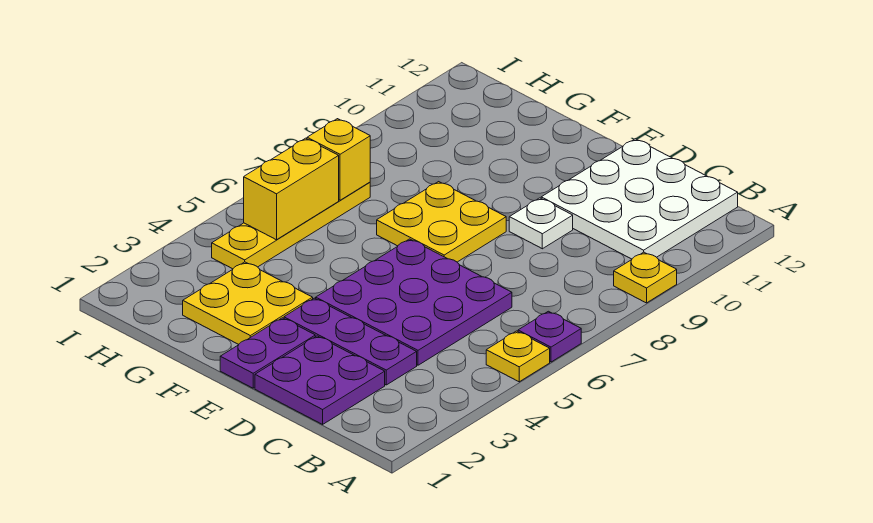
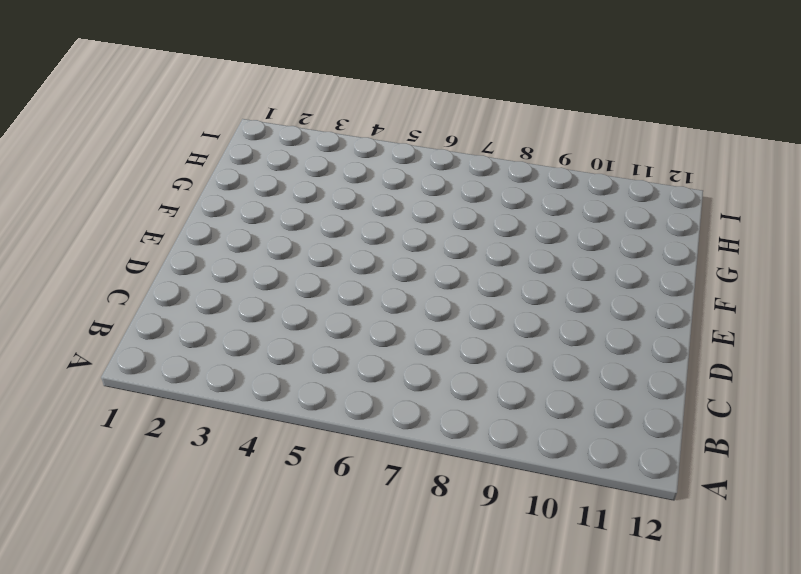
none -> yellow plate A5 level 1
none -> purple plate A6 level 1
none -> yellow plate A9 level 1

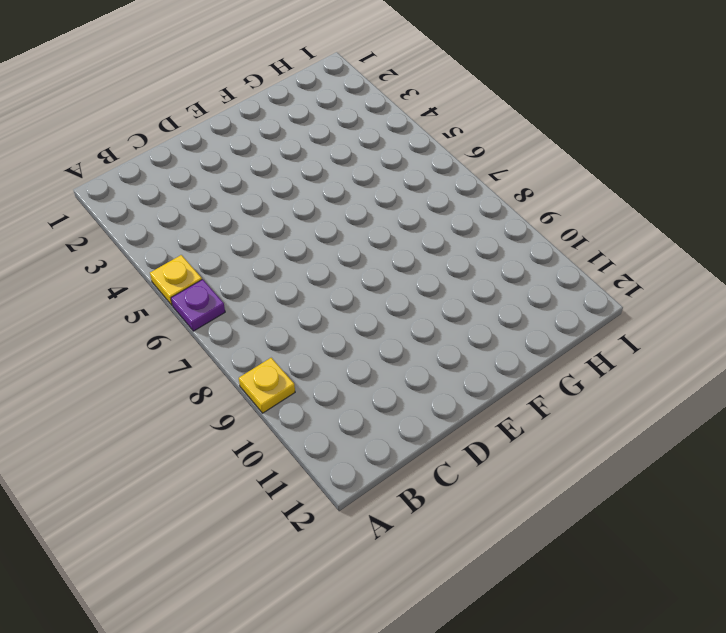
none -> white plate B10:D12 level 1
none -> purple plate C1:D2 level 1
none -> purple plate C3:E3 level 1

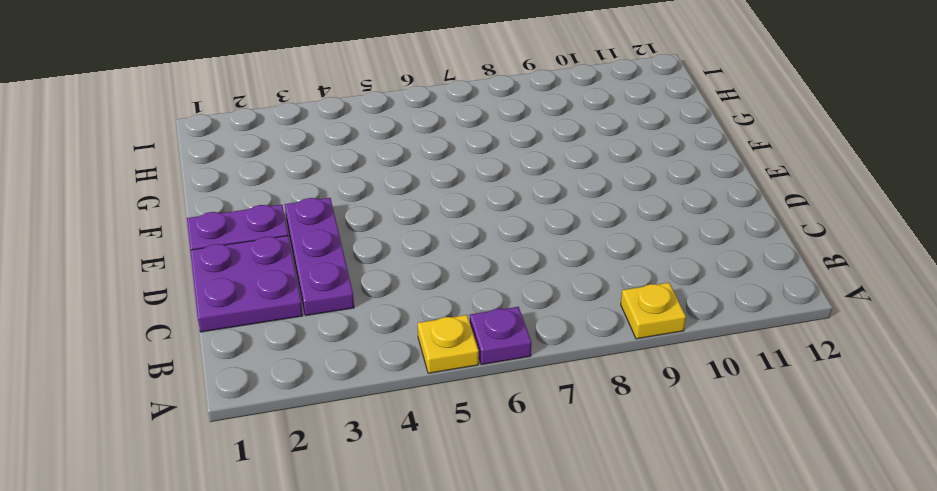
none -> white plate B10:D12 level 1
none -> purple plate C4:E6 level 1
none -> white plate D9 level 1

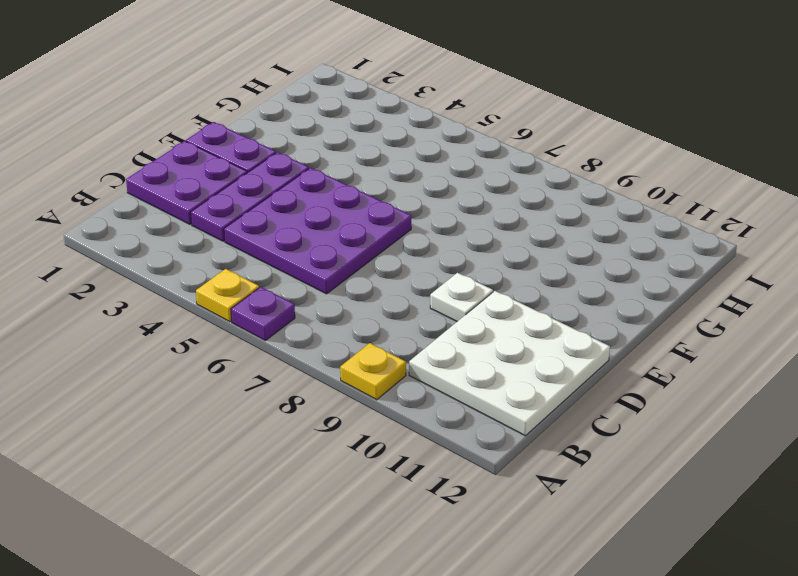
none -> yellow plate E7:F8 level 1
none -> yellow plate F2:G3 level 1
none -> yellow plate H4:H7 level 1

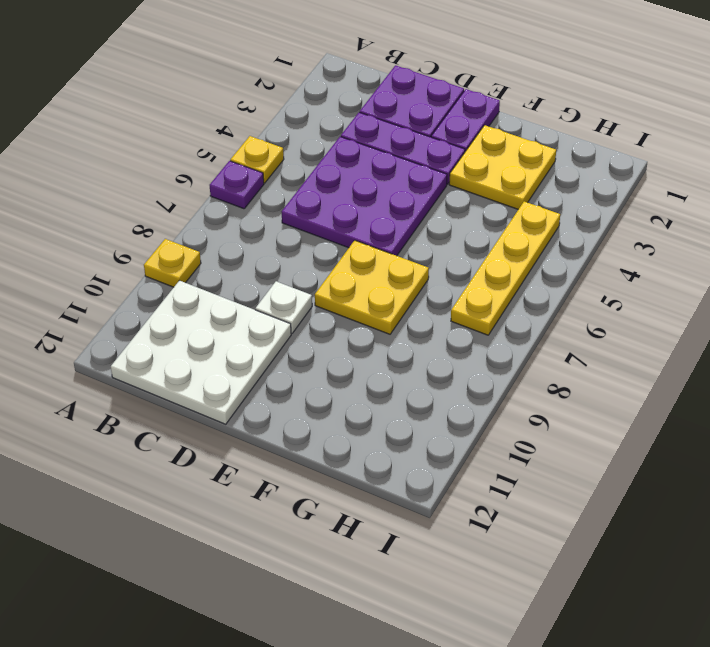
none -> yellow brick H5:H6 level 2
none -> yellow brick H7 level 2

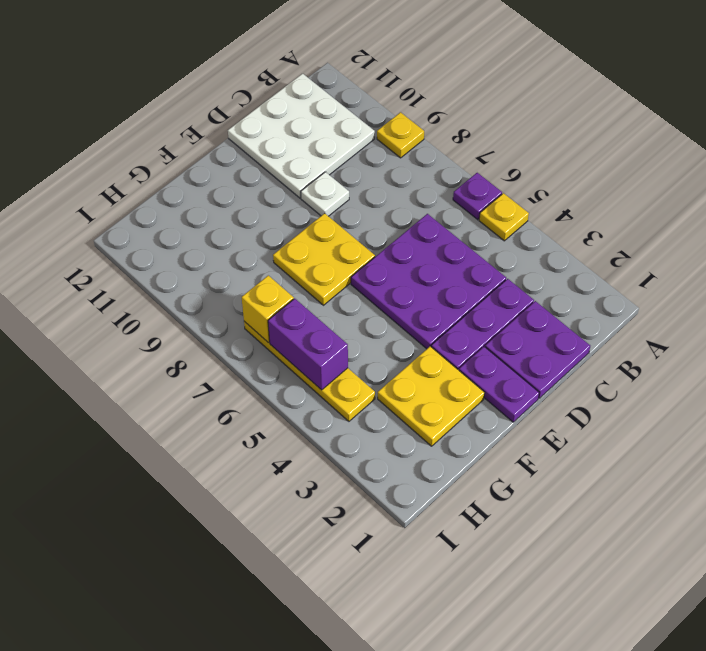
purple brick H5:H6 level 2 -> yellow brick H5:H6 level 2

